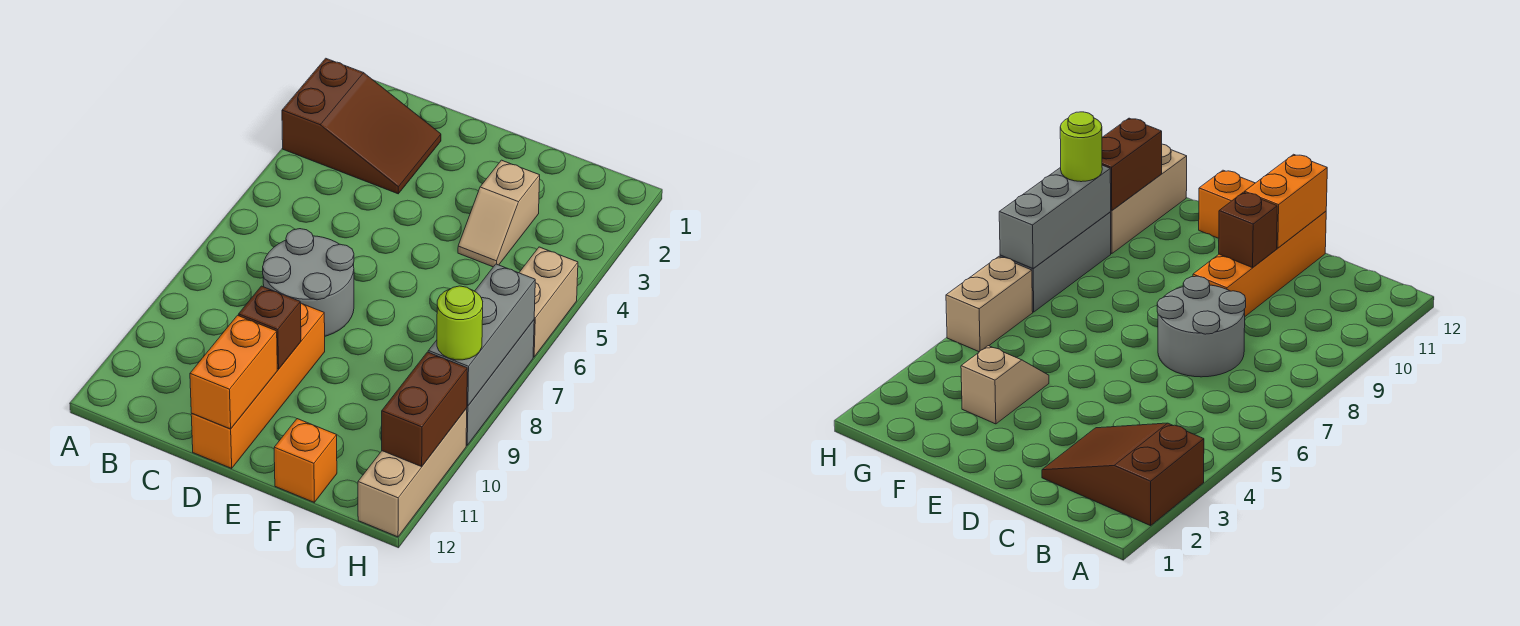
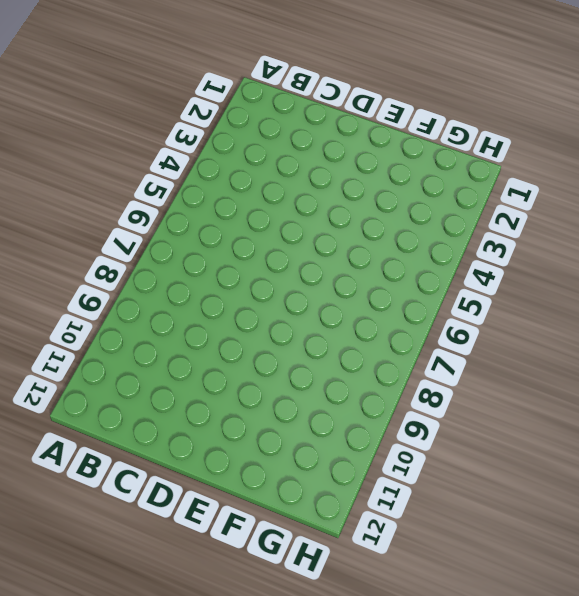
none -> brown slope A2:C3 level 1 top A
none -> grey round brick C7:D8 level 1
none -> orange brick D9:D12 level 1

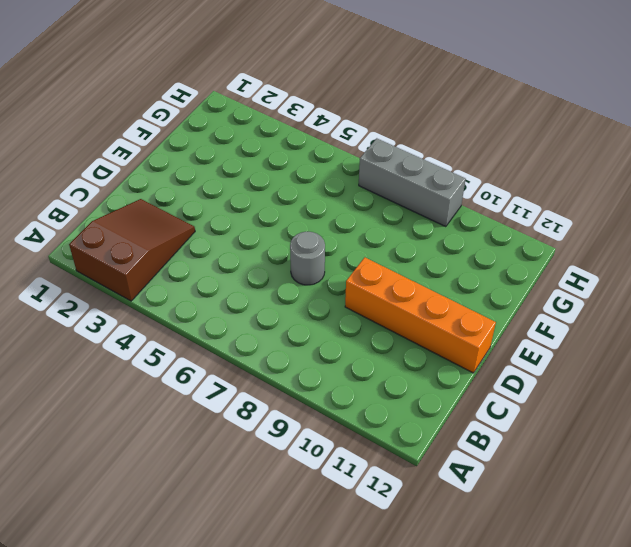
grey round brick D7 level 1 -> grey round brick C7:D8 level 1
none -> tan slope F3:F4 level 1 top 3
none -> orange brick F12 level 1
none -> tan brick H5:H6 level 1

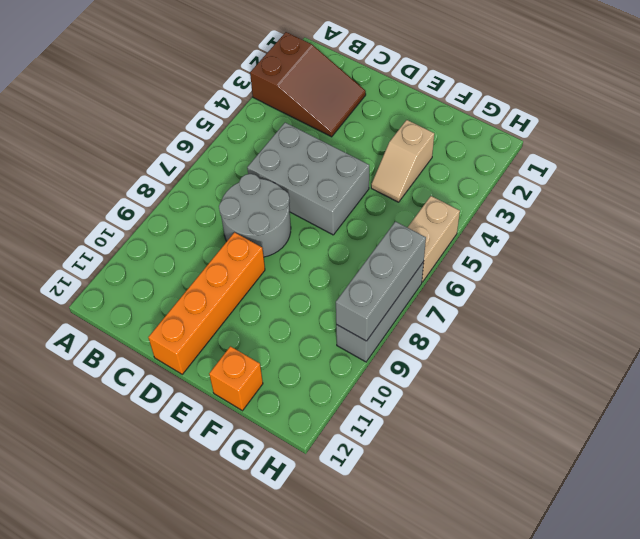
grey brick C5:E6 level 1 -> none
none -> tan brick H10:H12 level 1
none -> brown brick D10 level 2
none -> orange brick D11:D12 level 2

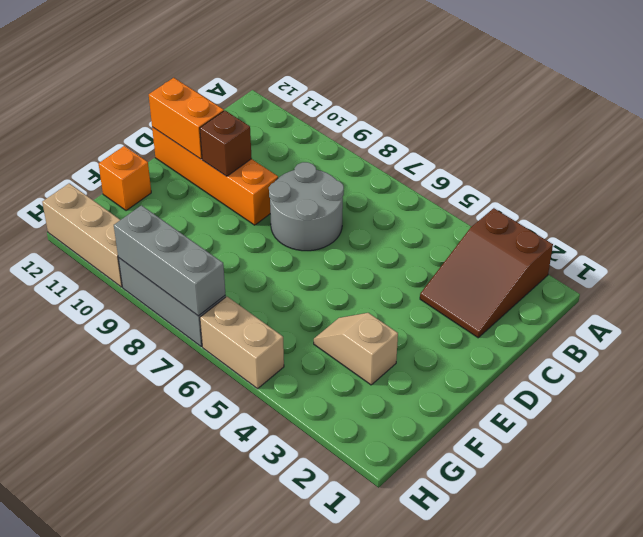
none -> brown brick H10:H11 level 2
none -> lime round brick H9 level 3

